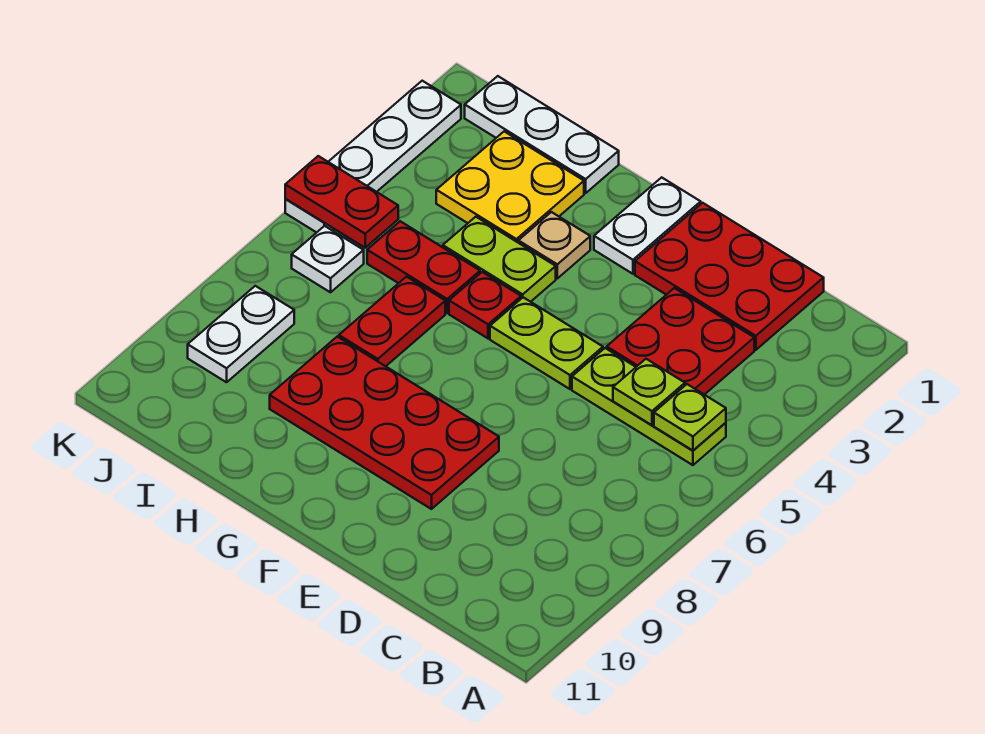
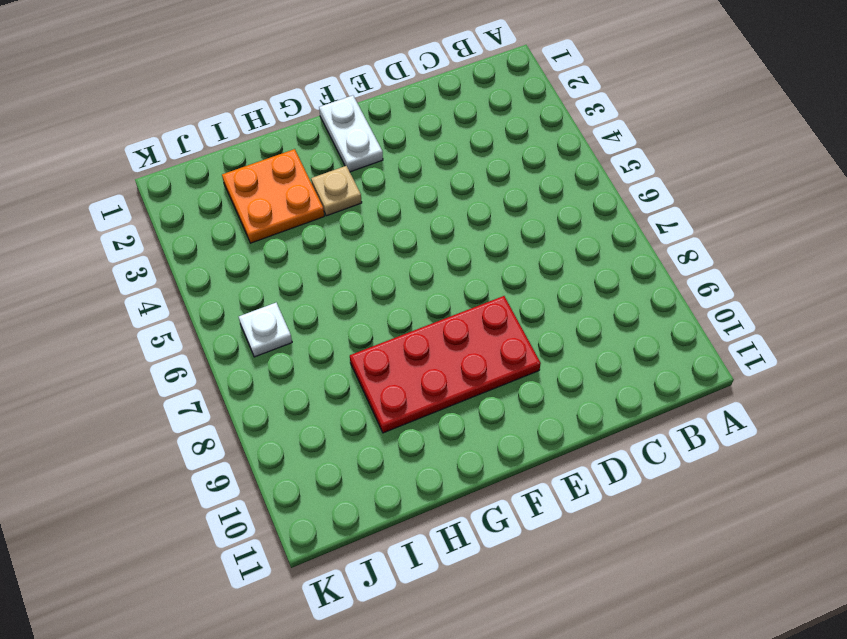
orange plate H2:I3 level 1 -> yellow plate H2:I3 level 1
none -> lime plate B5:D5 level 1
none -> red plate C1:E2 level 1
none -> red plate C3:D4 level 1

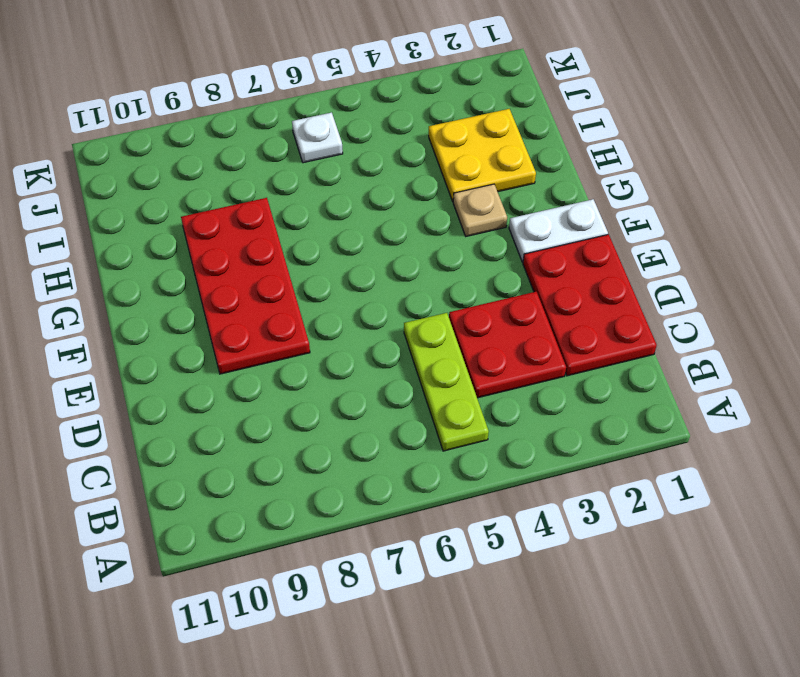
none -> lime plate E5:F5 level 1
none -> lime plate G4:H4 level 1
none -> red plate G5 level 1

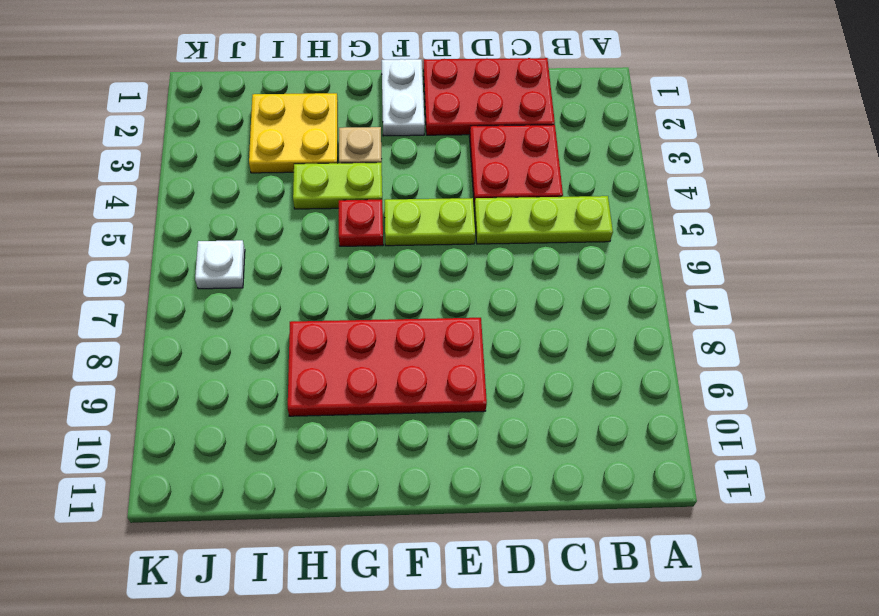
none -> white plate H1:J1 level 1
none -> red plate H5:I5 level 1
none -> red plate H6:H7 level 1

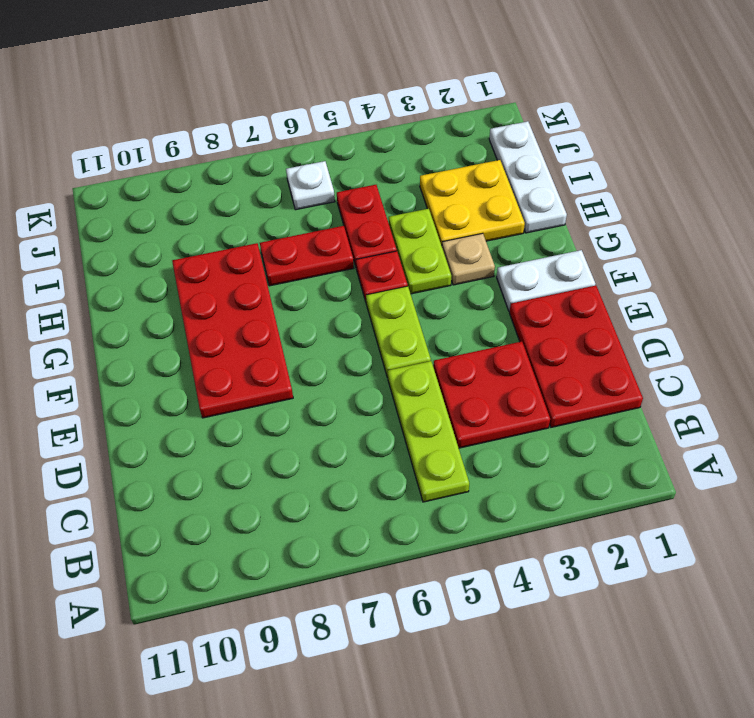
none -> white plate J8:J9 level 1
none -> white plate K2:K5 level 1
none -> lime plate B5 level 2

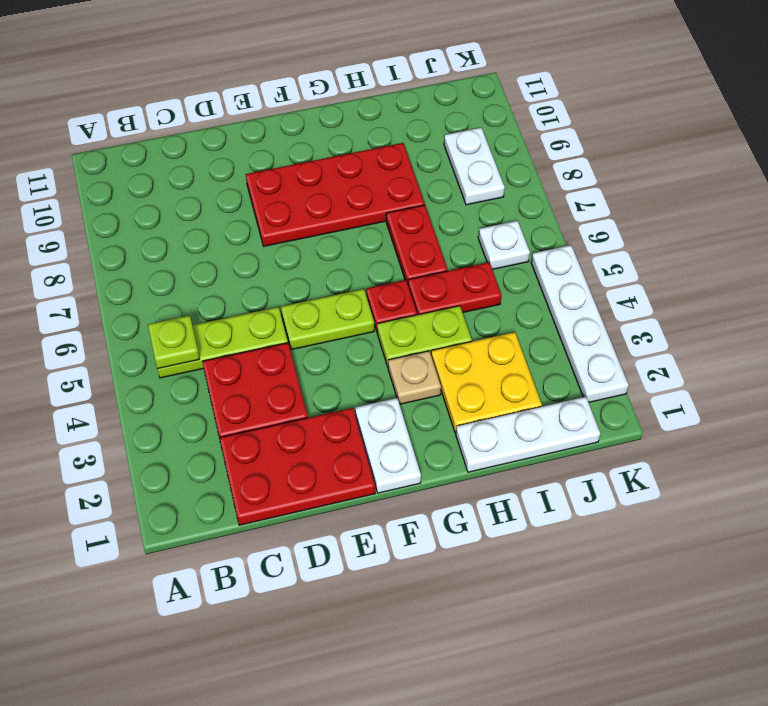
none -> lime plate C5 level 2
none -> red plate J5:K5 level 2

